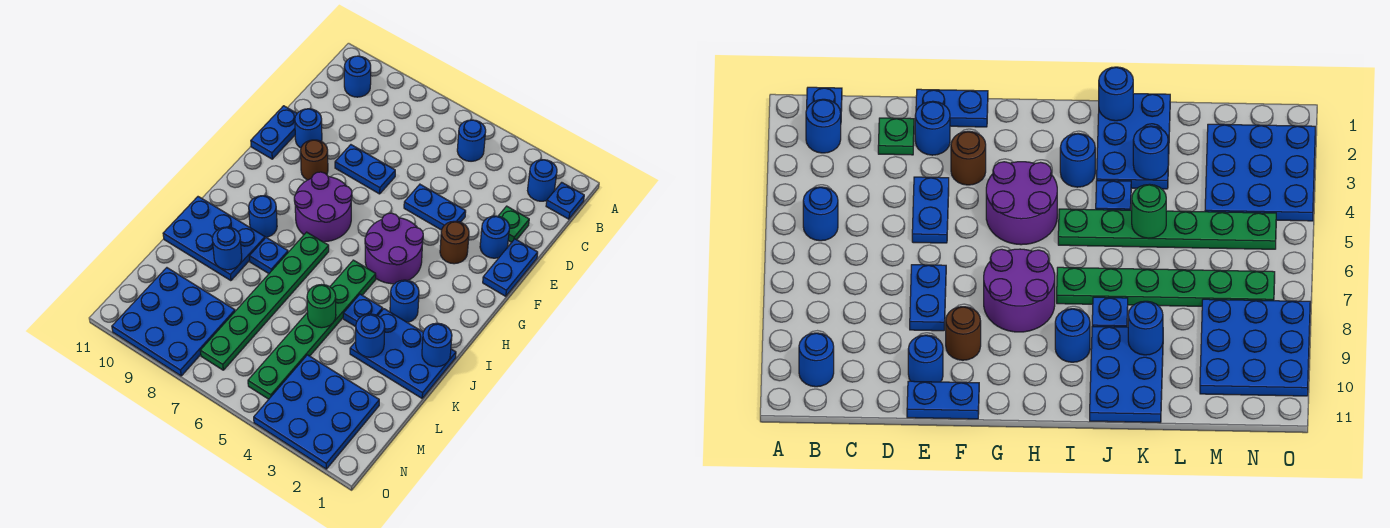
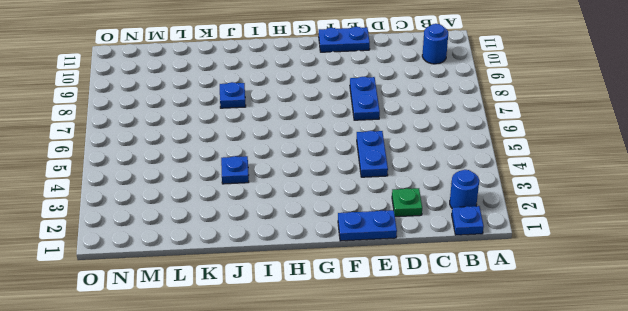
none -> blue round brick B5 level 1
none -> blue round brick E2 level 1
none -> blue round brick E10 level 1

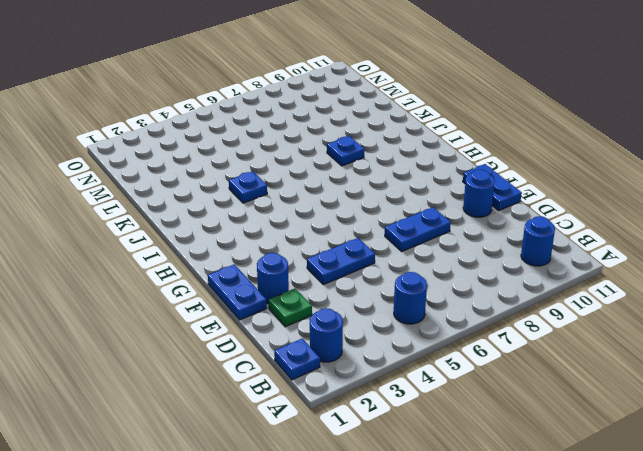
none -> brown round brick F3 level 1
none -> brown round brick F9 level 1
none -> purple round brick G4:H5 level 1

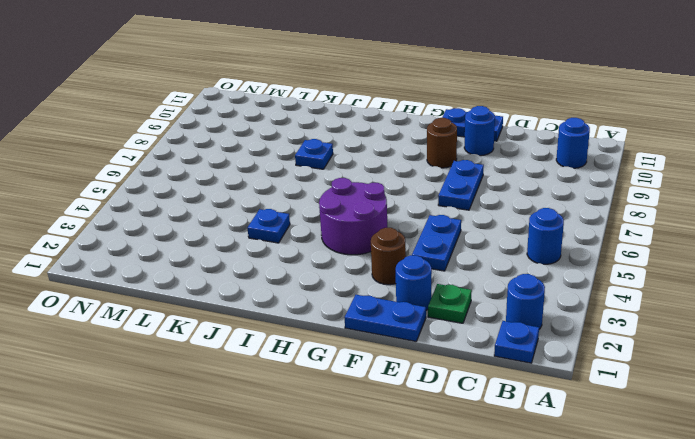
none -> purple round brick G7:H8 level 1
none -> blue round brick I3 level 1
none -> green plate I5:N5 level 1

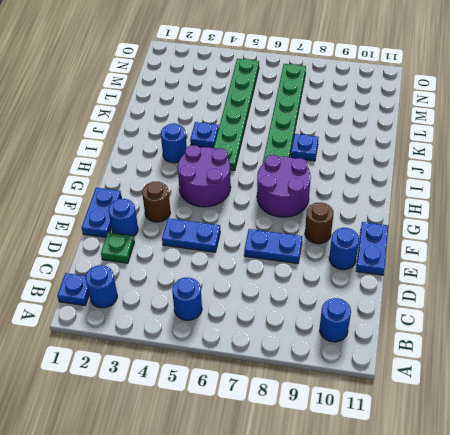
none -> blue round brick I9 level 1
none -> blue plate J1:K3 level 1
none -> blue plate J9:K11 level 1

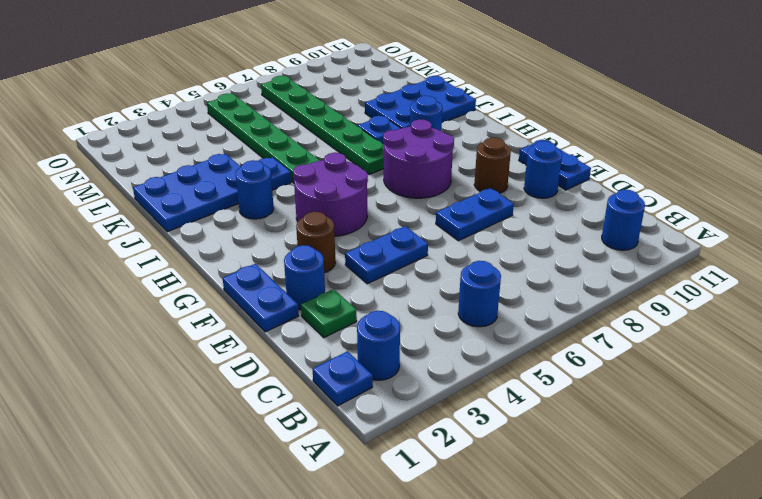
none -> blue plate M2:O4 level 1
none -> blue plate M8:O10 level 1
none -> blue round brick J1 level 2

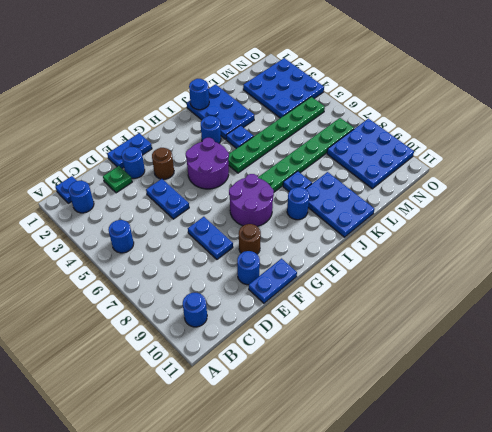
none -> blue round brick K3 level 2
none -> green round brick K5 level 2
none -> blue round brick K9 level 2

